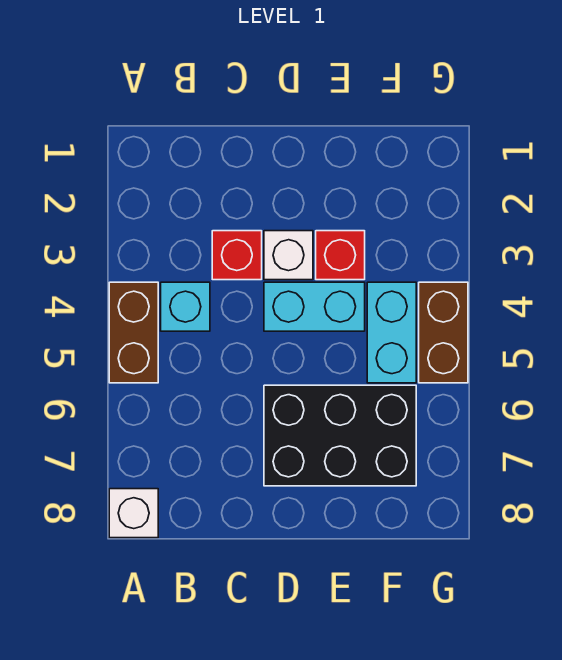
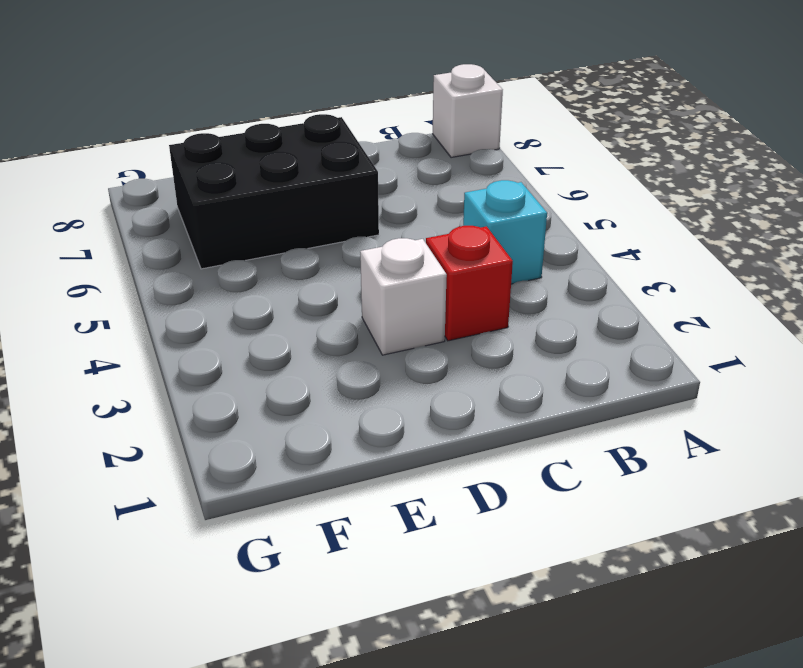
none -> brown brick A4:A5 level 1
none -> cyan brick D4:E4 level 1

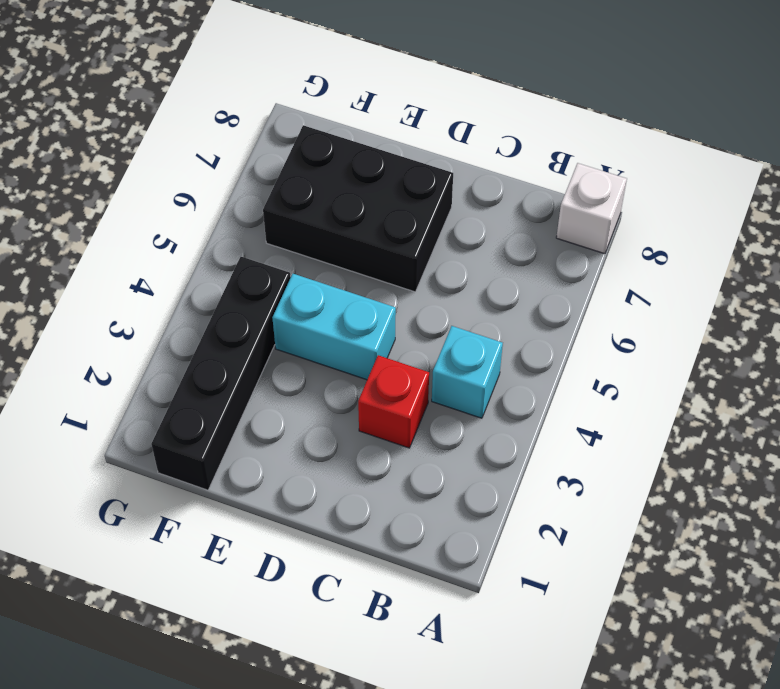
black brick F1:F4 level 1 -> cyan brick F4:F5 level 1
none -> brown brick A4:A5 level 1
none -> white brick D3 level 1

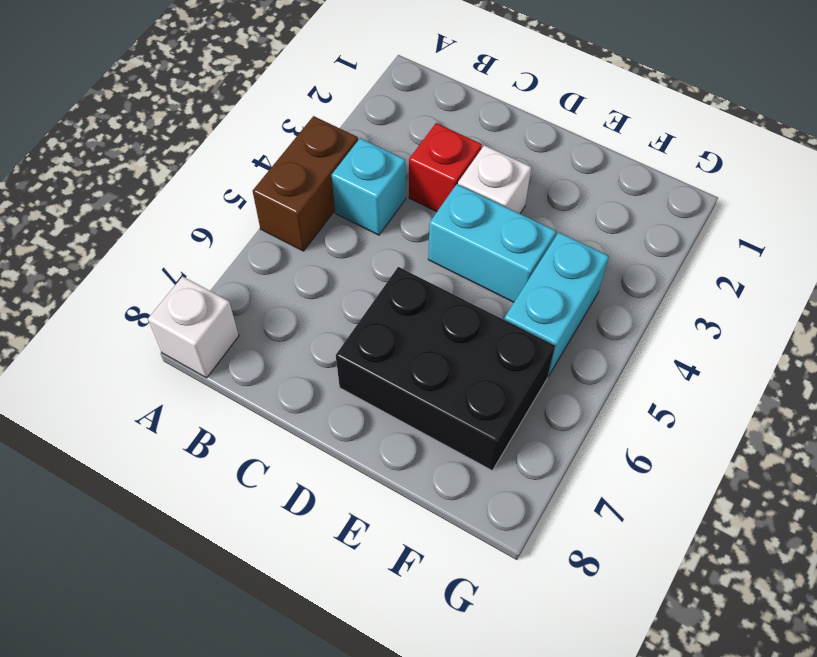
none -> red brick E3 level 1
none -> brown brick G4:G5 level 1

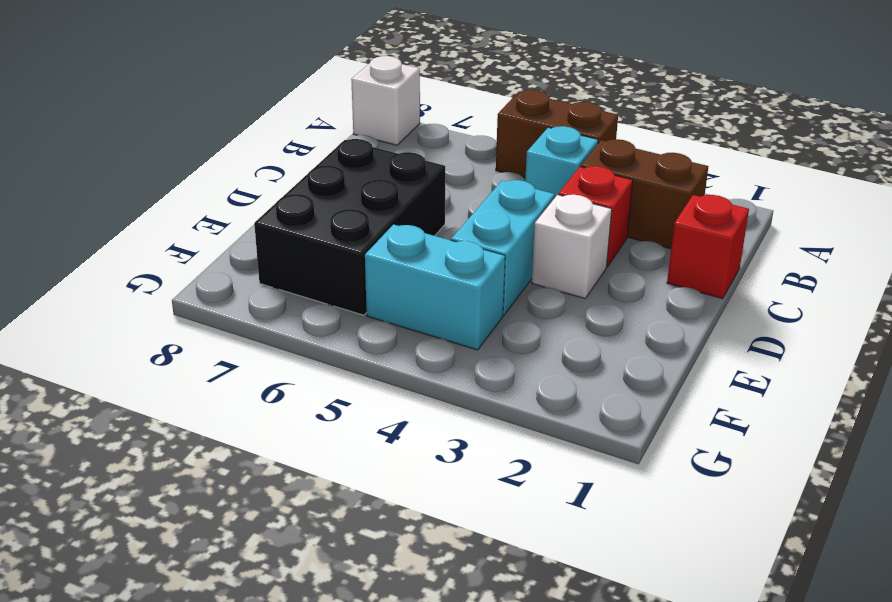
brown brick B2:B3 level 1 -> brown brick G4:G5 level 1
red brick C1 level 1 -> red brick E3 level 1

